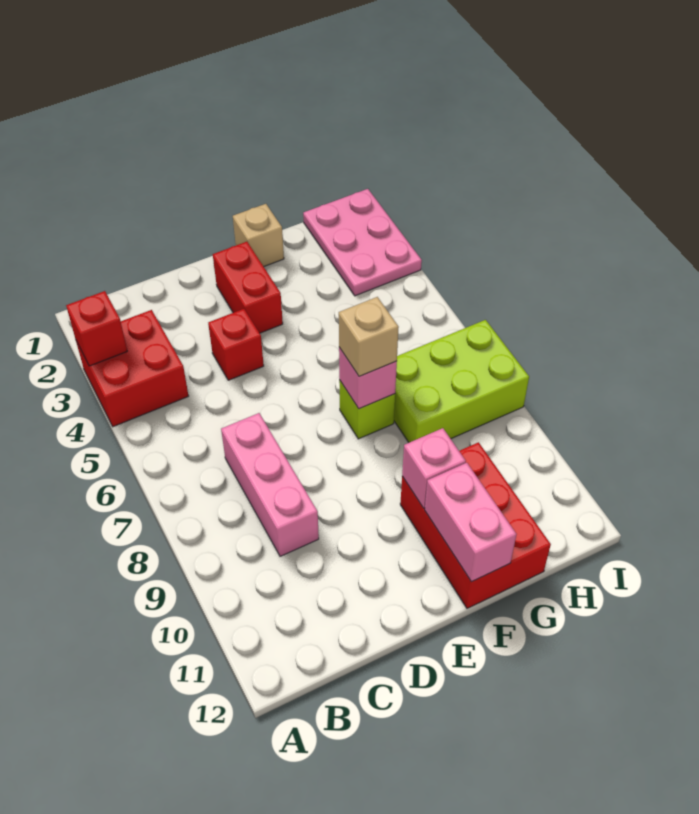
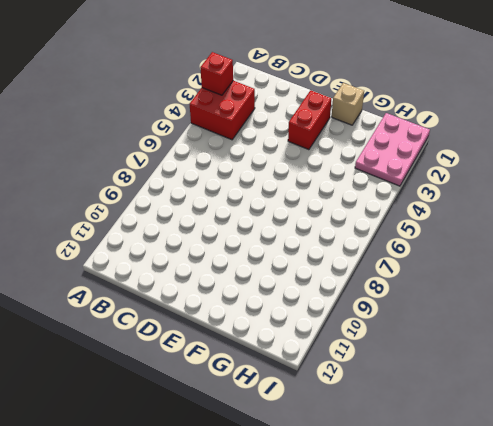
none -> pink brick C7:C9 level 1
none -> red brick D4 level 1
none -> lime brick F7 level 1

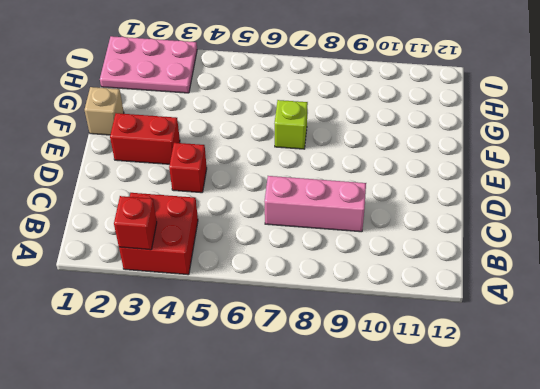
none -> red brick F10:G12 level 1
none -> lime brick G7:I8 level 1
none -> pink brick F7 level 2

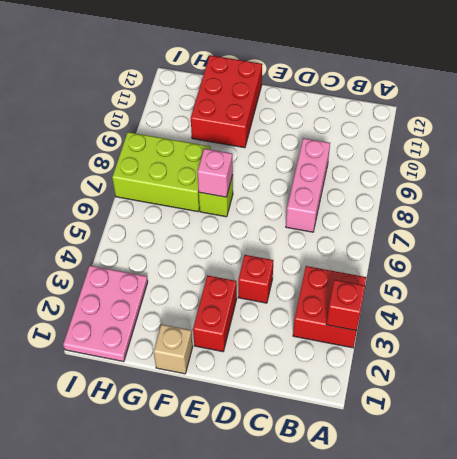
none -> pink brick F10 level 2
none -> pink brick F11:F12 level 2
none -> tan brick F7 level 3

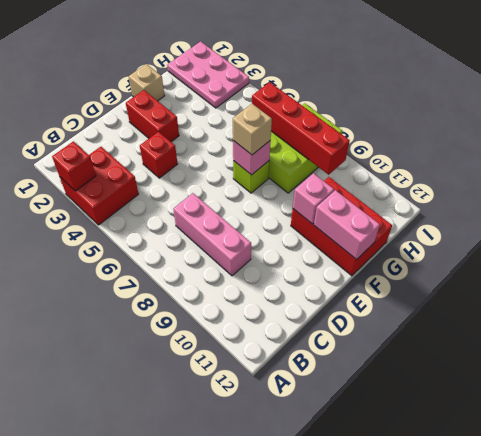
red brick H6:H9 level 2 -> none

